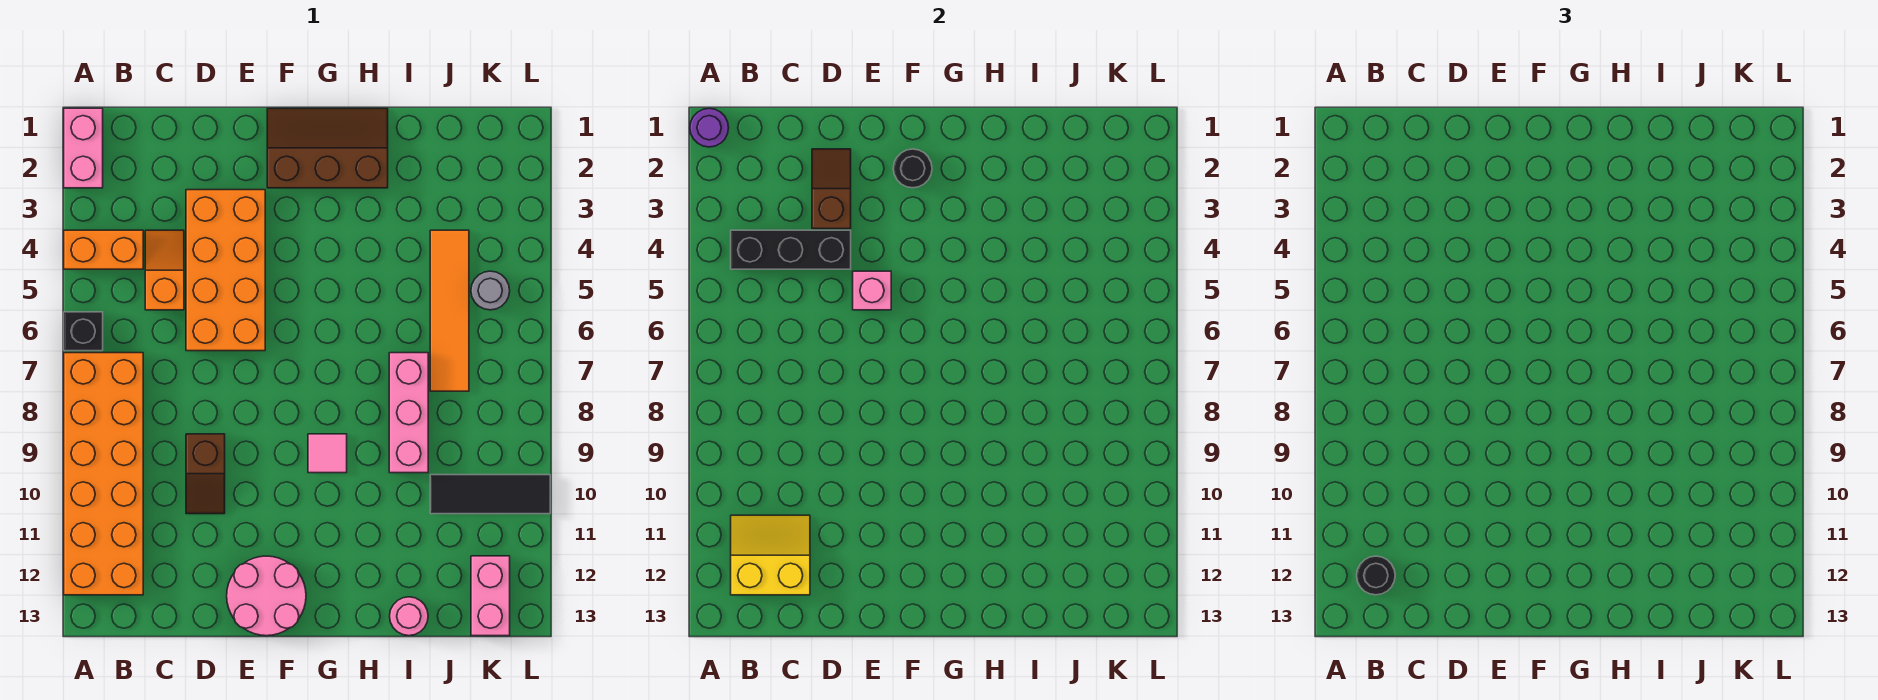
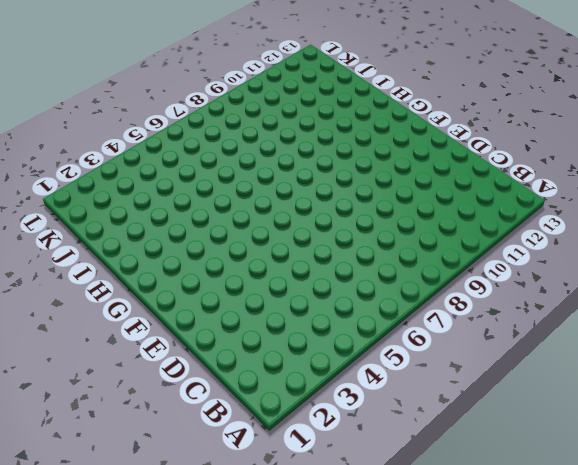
none -> pink brick A1:A2 level 1
none -> orange brick A4:B4 level 1
none -> black brick A6 level 1

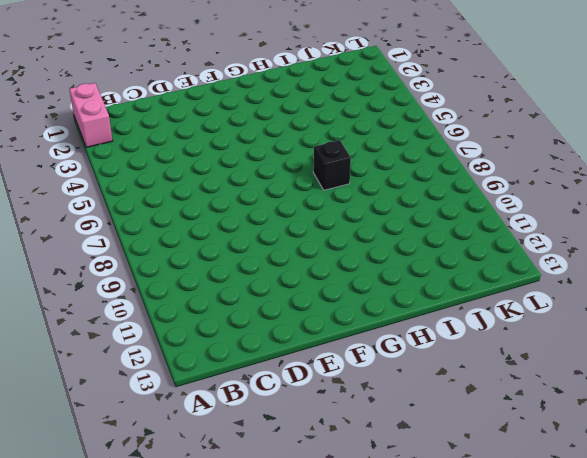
black brick H7 level 1 -> black brick A6 level 1
none -> orange brick A4:B4 level 1
none -> orange brick A7:B12 level 1
none -> orange slope C4:C5 level 1 top 5

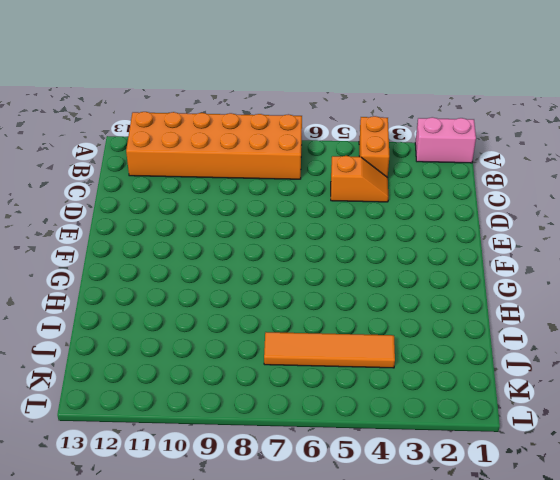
none -> black brick A6 level 1
none -> orange brick D3:E6 level 1
none -> brown slope D9:D10 level 1 top 9

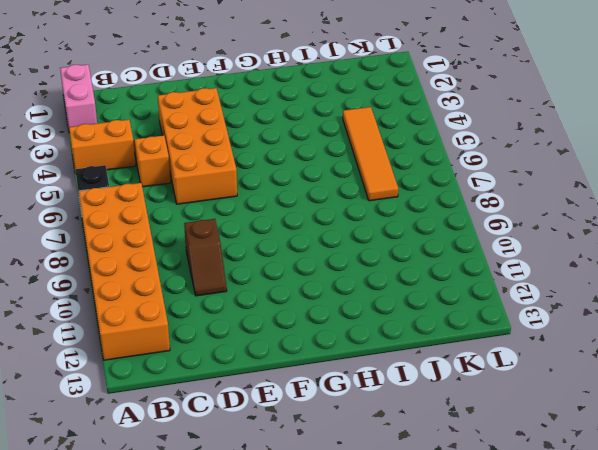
none -> pink round brick E12:F13 level 1
none -> brown slope F1:H2 level 1 top 2
none -> pink tile G9 level 1

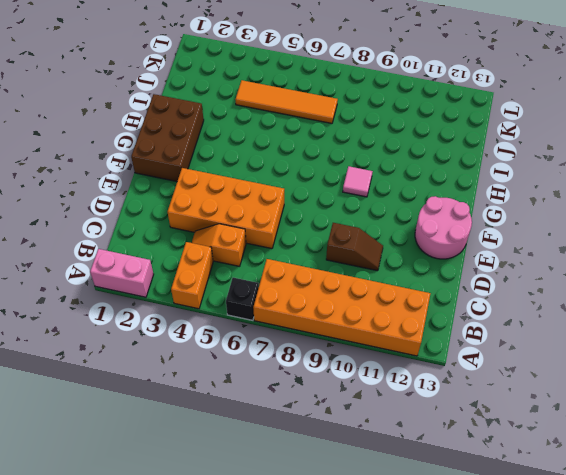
brown brick F1:H2 level 1 -> brown slope F1:H2 level 1 top 2
none -> pink brick I7:I9 level 1
none -> pink round brick I13 level 1
none -> black tile J10:L10 level 1

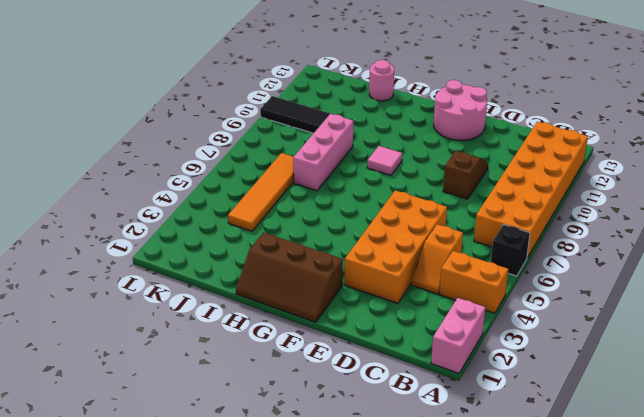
none -> grey round brick K5 level 1
none -> pink brick K12:K13 level 1
none -> purple round brick A1 level 2

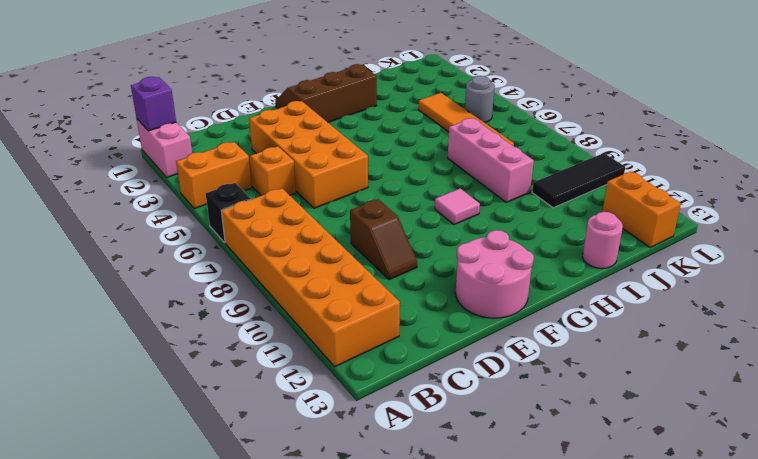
purple brick A1 level 2 -> purple round brick A1 level 2
orange brick K12:K13 level 1 -> pink brick K12:K13 level 1
none -> black brick B4:D4 level 2
none -> yellow slope B11:C12 level 2 top 12
none -> brown slope D2:D3 level 2 top 3

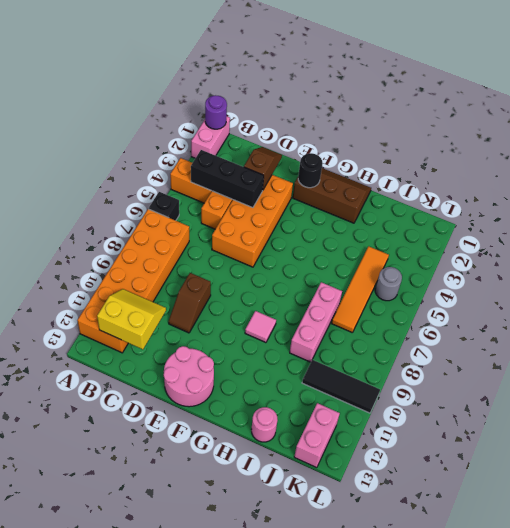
none -> pink brick E5 level 2
none -> black round brick B12 level 3

